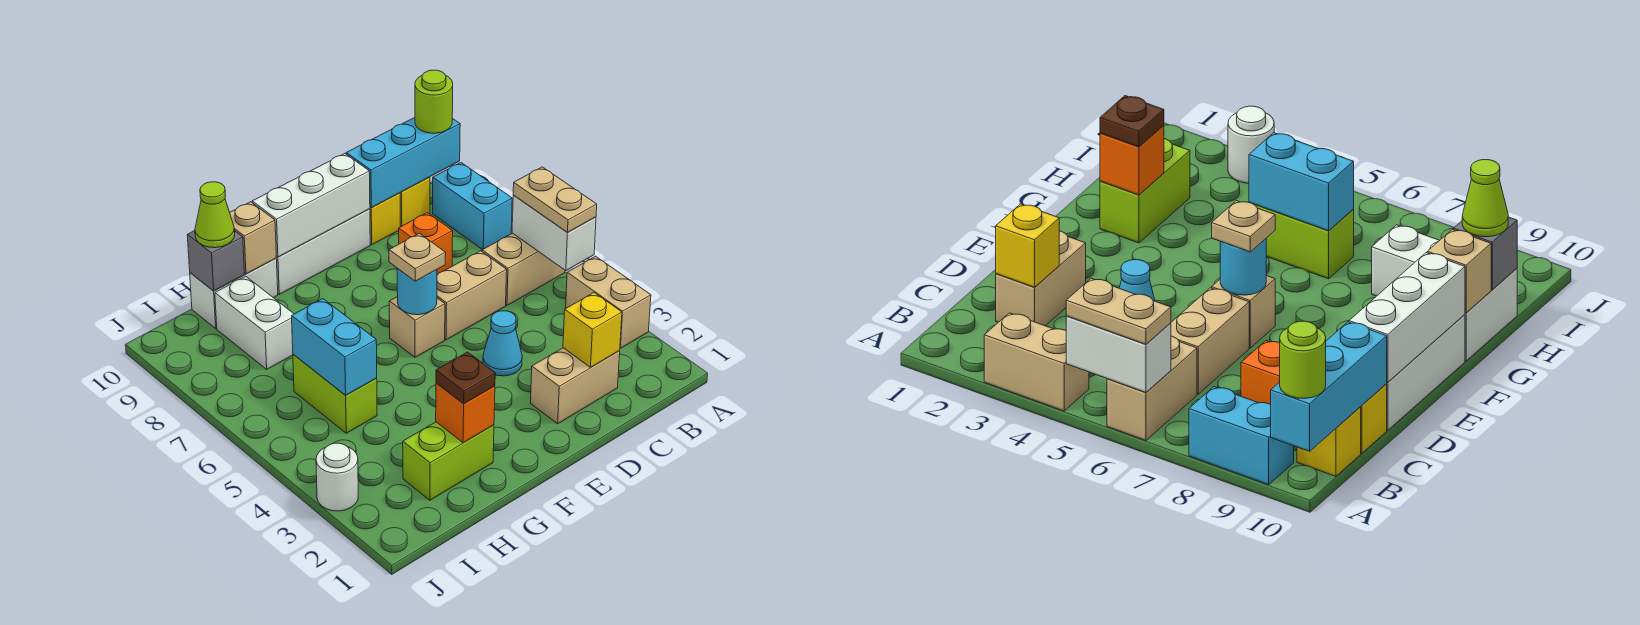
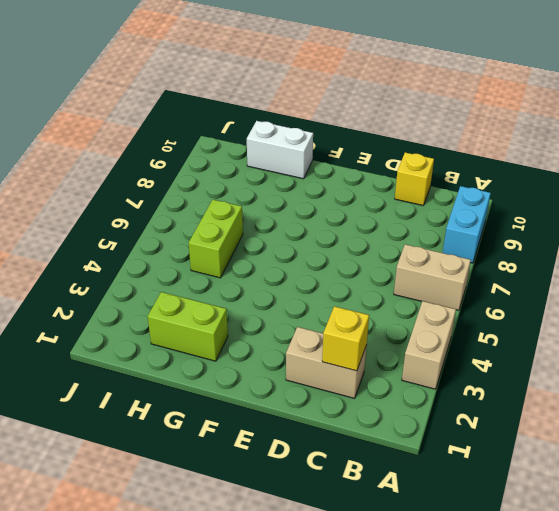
none -> yellow brick B10 level 1
none -> tan brick C6:D6 level 1
none -> orange brick C8 level 1
none -> cyan cone D4 level 1

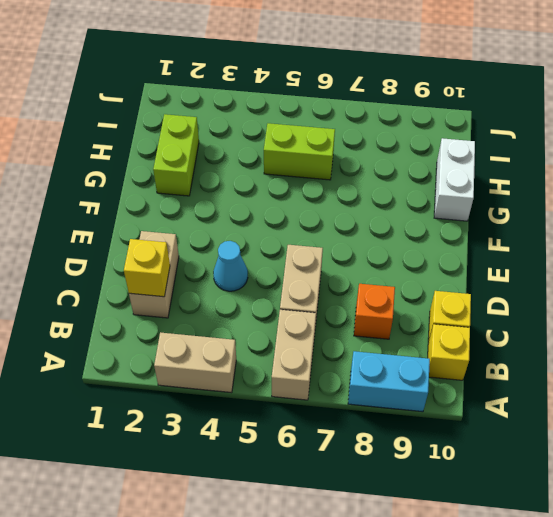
none -> white brick D10:F10 level 1
none -> tan brick E6 level 1
none -> white brick H8:H9 level 1
none -> white round brick J3 level 1

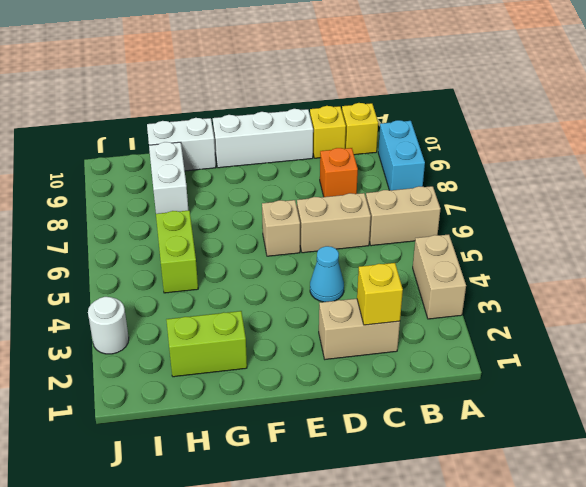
none -> white brick A5:A6 level 2
none -> cyan brick A10:C10 level 2
none -> white brick D10:F10 level 2
none -> cyan round brick E6 level 2

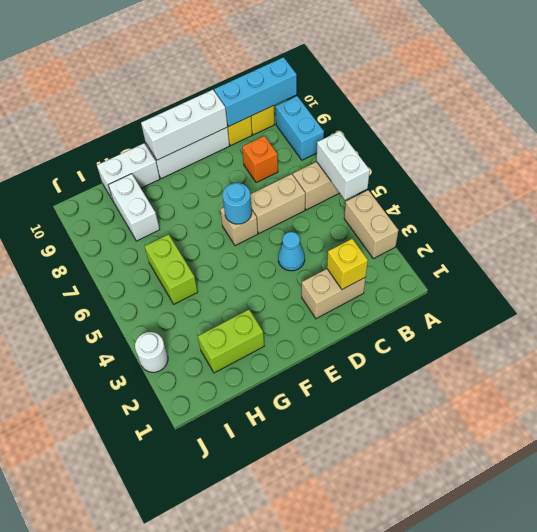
none -> orange brick G2 level 2
none -> tan brick G10 level 2
none -> cyan brick H5:H6 level 2
none -> grey brick H10 level 2

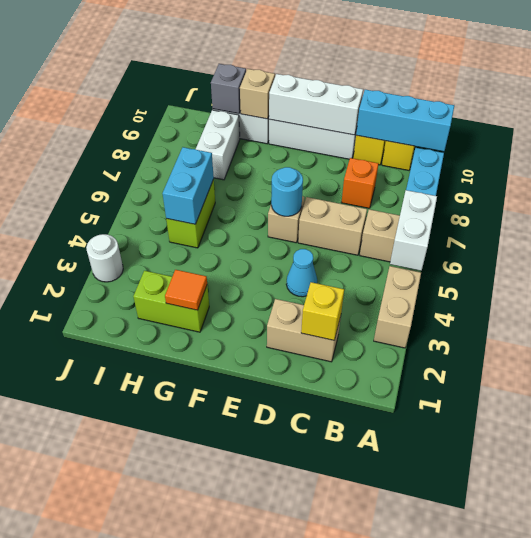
orange tile G2 level 2 -> orange brick G2 level 2
none -> tan plate A5:A6 level 3
none -> lime round brick A10 level 3
none -> tan plate E6 level 3
none -> brown plate G2 level 3

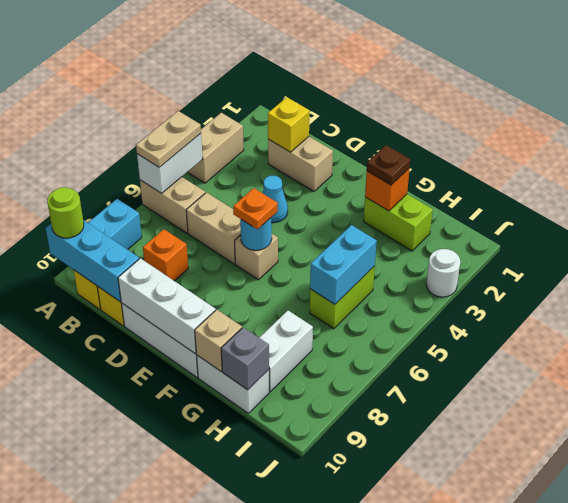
orange plate E6 level 3 -> tan plate E6 level 3
none -> lime cone H10 level 3

